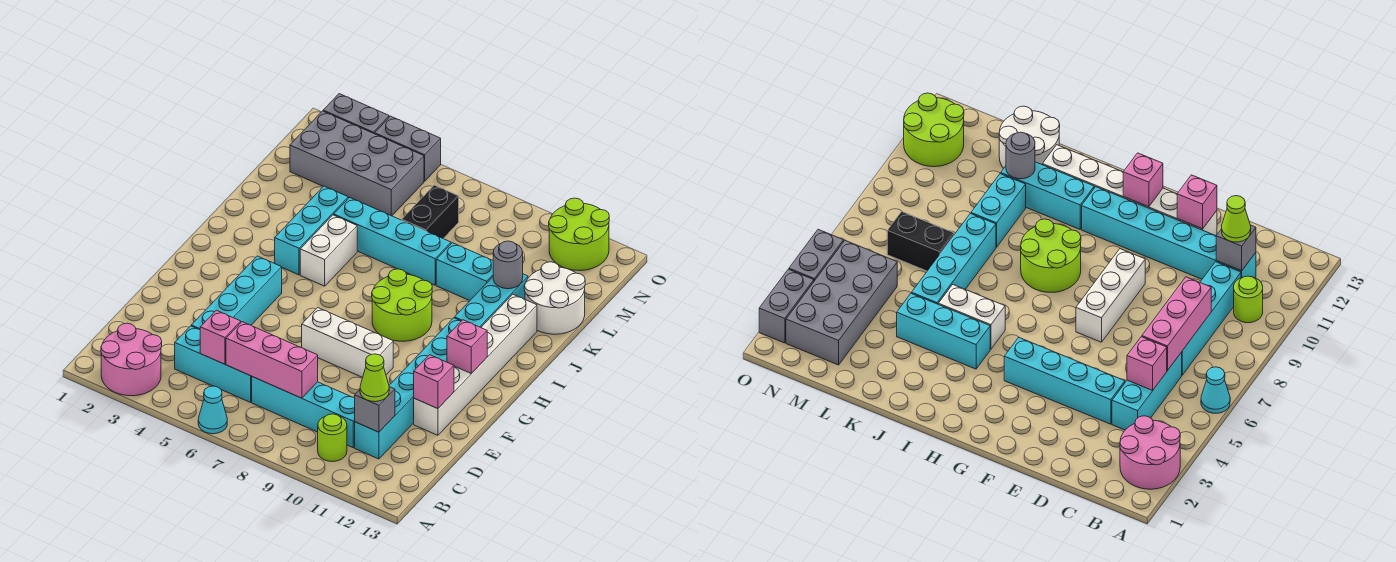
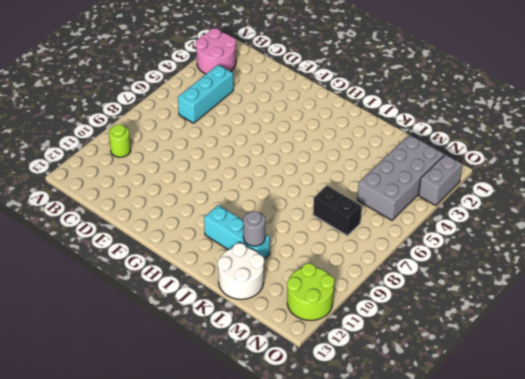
none -> cyan cone A6 level 1
none -> cyan brick C7:C10 level 1
none -> cyan brick C11:H11 level 1

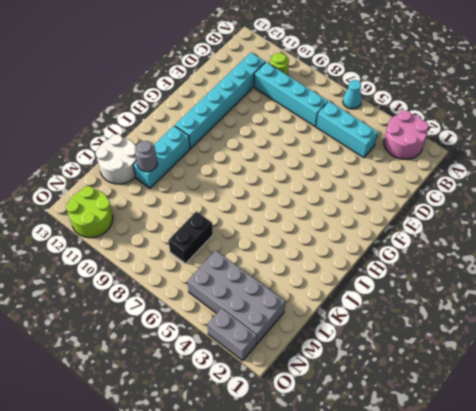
none -> cyan brick D4:G4 level 1
none -> white brick E12:J12 level 1
none -> white brick F7:F9 level 1

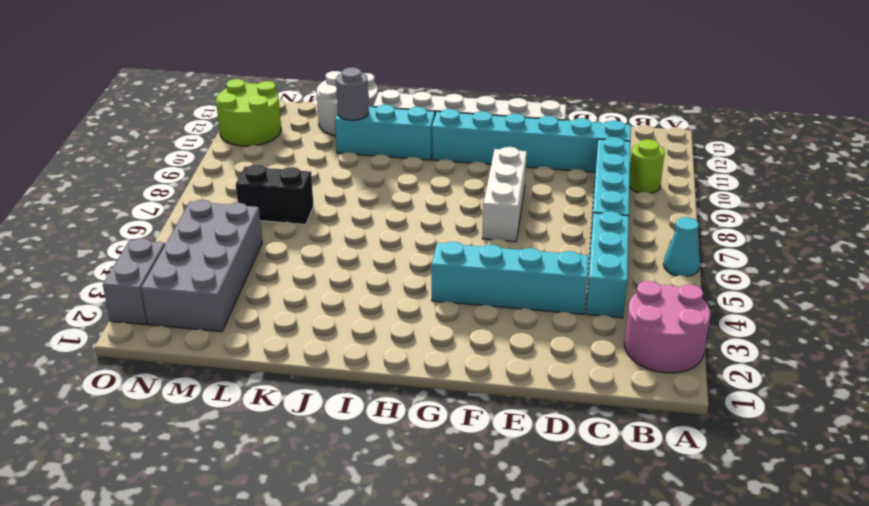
none -> lime round brick H8:I9 level 1
none -> cyan brick I4:K4 level 1
none -> white brick I5:J5 level 1

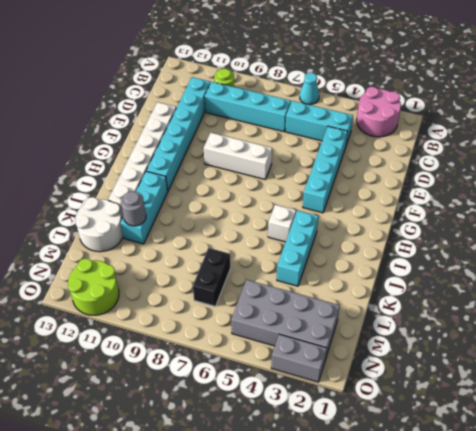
white brick I5 level 1 -> white brick I5:J5 level 1
none -> lime round brick H8:I9 level 1
none -> cyan brick K5:K8 level 1
none -> cyan brick K9:K10 level 1

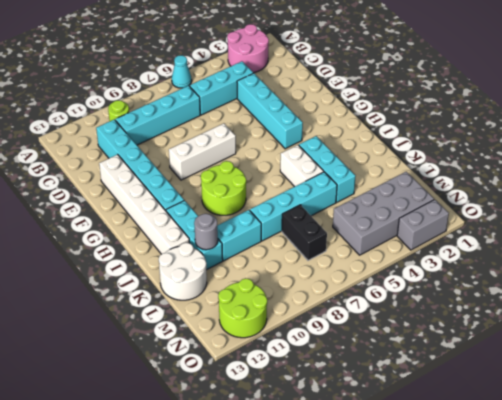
none -> grey brick O4:O5 level 1
none -> pink brick C5 level 2
none -> pink brick C6:C8 level 2

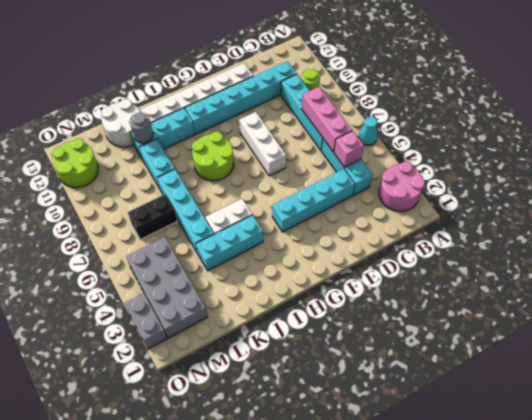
none -> grey brick O4:O5 level 1
none -> grey brick C11 level 2
none -> pink brick E12 level 2

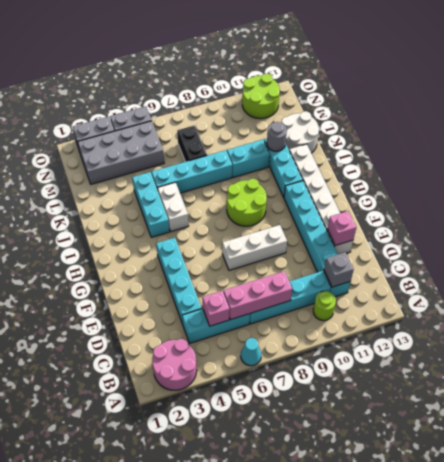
none -> pink brick G12 level 2
none -> lime cone C11 level 3

